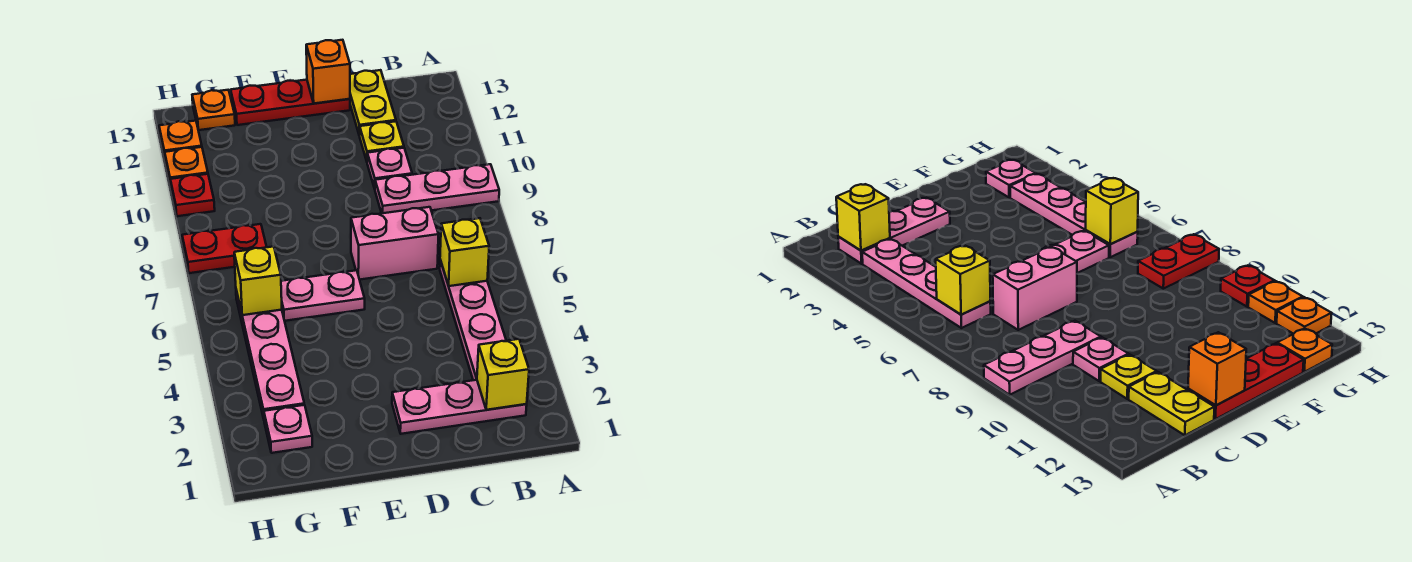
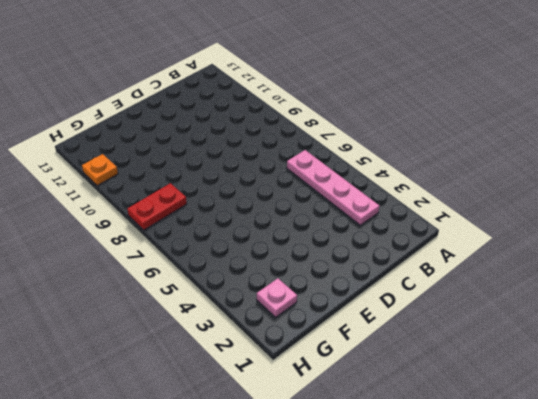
none -> pink plate A9:C9 level 1
none -> pink plate B2:D2 level 1
none -> pink brick C7:D7 level 1

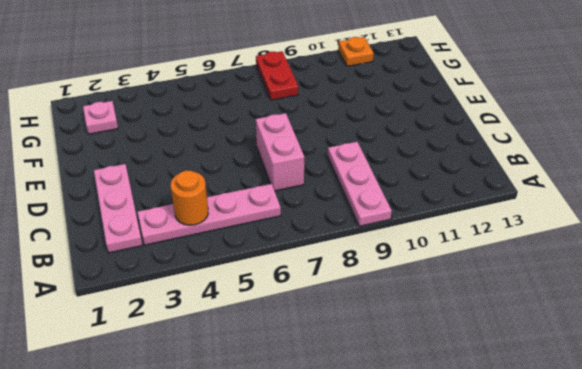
orange round brick B4 level 2 -> none
none -> pink plate C10 level 1
none -> yellow plate C11 level 1
none -> yellow plate C12:C13 level 1

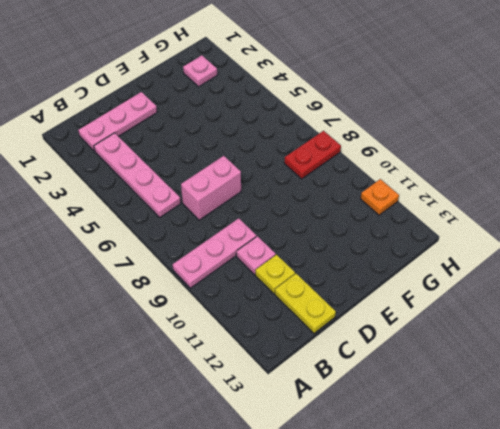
none -> red plate D13:F13 level 1
none -> pink plate E6:F6 level 1
none -> pink plate G3:G6 level 1

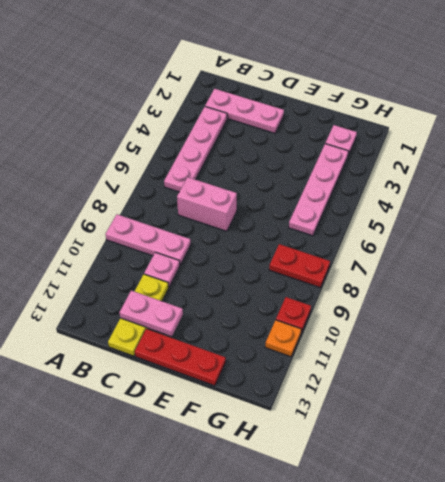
pink plate C12:D12 level 2 -> pink plate E6:F6 level 1
none -> orange plate G13 level 1
none -> orange plate H12 level 1
none -> yellow brick B2 level 2

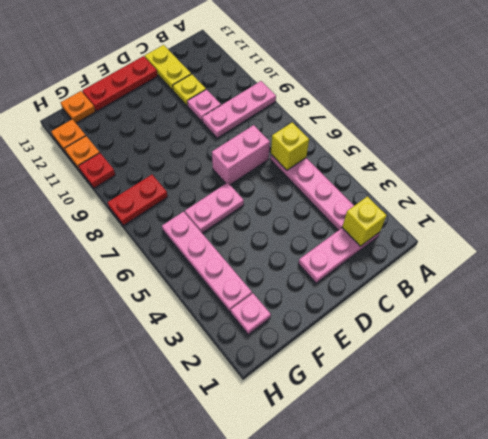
none -> orange brick D13 level 2
none -> yellow brick G6 level 2

